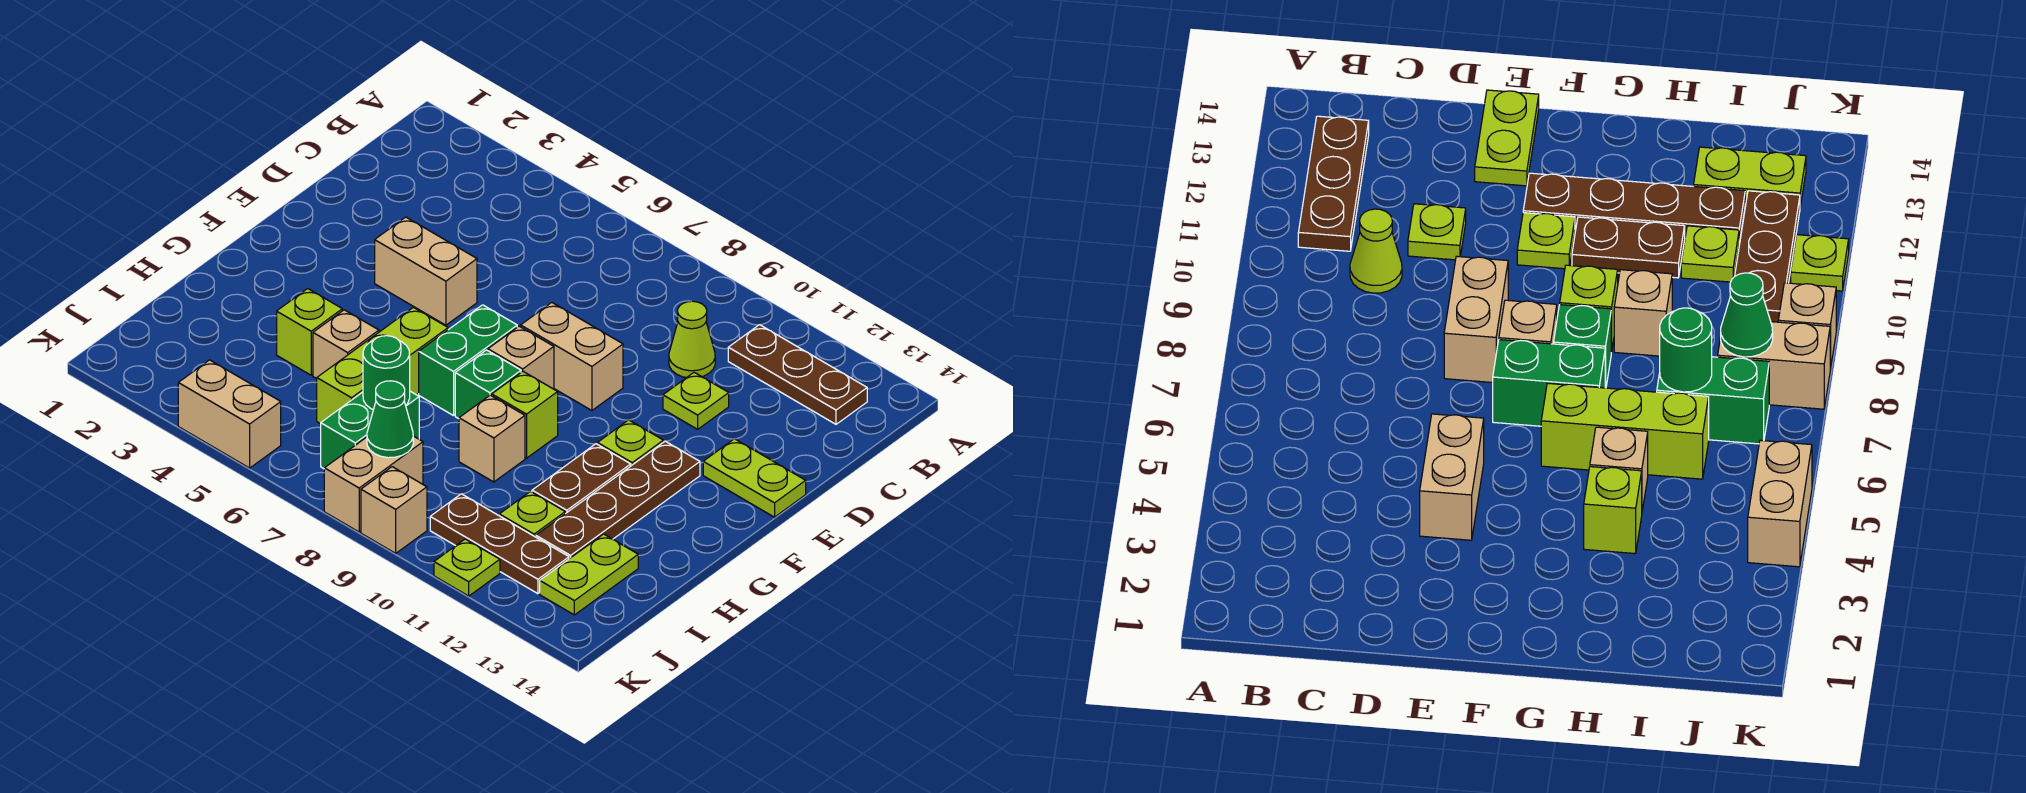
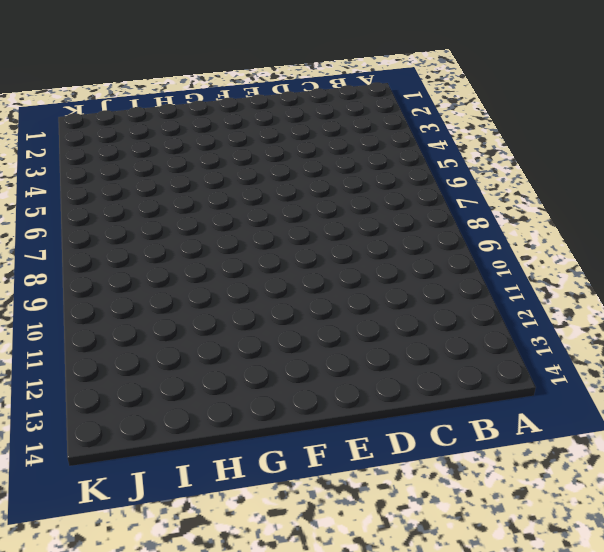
none -> brown plate B11:B13 level 1
none -> lime cone C10 level 1
none -> lime plate D11 level 1

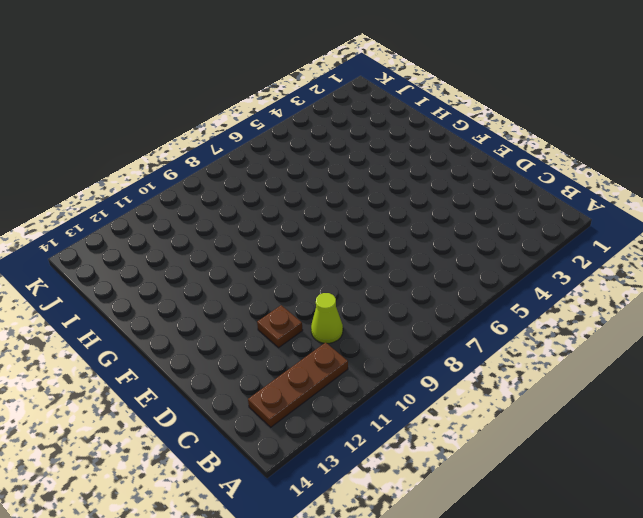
brown plate D11 level 1 -> lime plate D11 level 1
none -> tan brick E4:E5 level 1
none -> tan brick E8:E9 level 1
none -> lime plate E13:E14 level 1

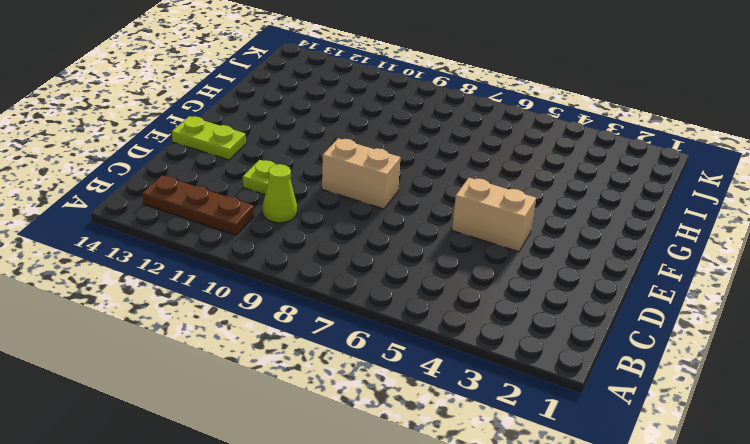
none -> green brick F7:G7 level 1
none -> tan brick F8 level 1
none -> lime plate F11 level 1

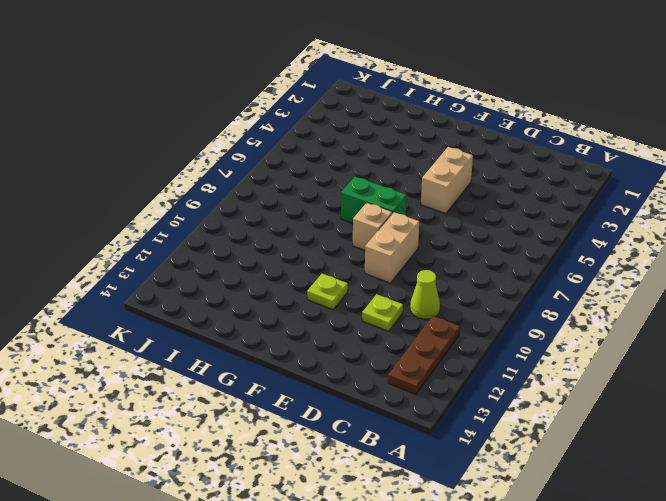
none -> lime plate E13:E14 level 1
none -> brown plate F12:I12 level 1
none -> lime brick G6:I6 level 1

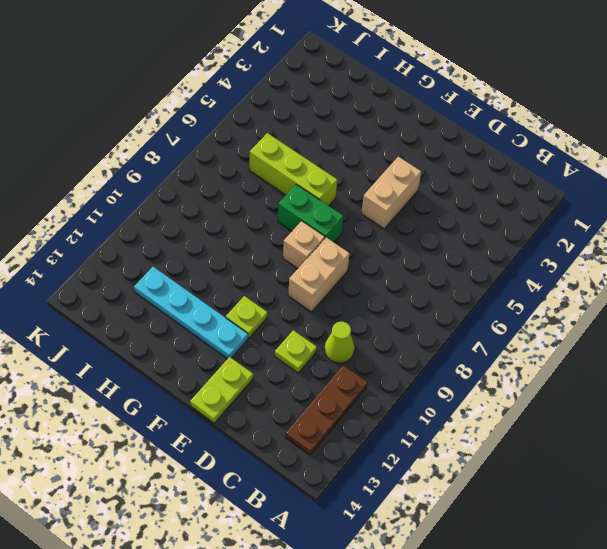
cyan plate F12:I12 level 1 -> brown plate F12:I12 level 1
none -> green brick G8 level 1
none -> lime brick G9 level 1
none -> brown plate G11:H11 level 1

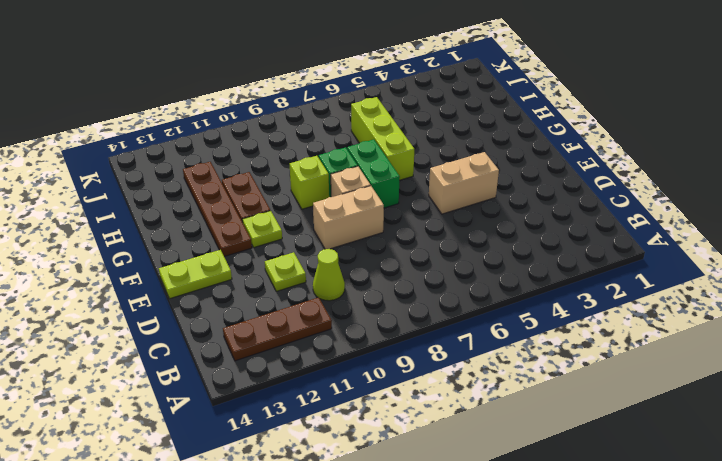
none -> lime brick H4 level 1
none -> tan brick H5 level 1
none -> tan brick H9 level 1

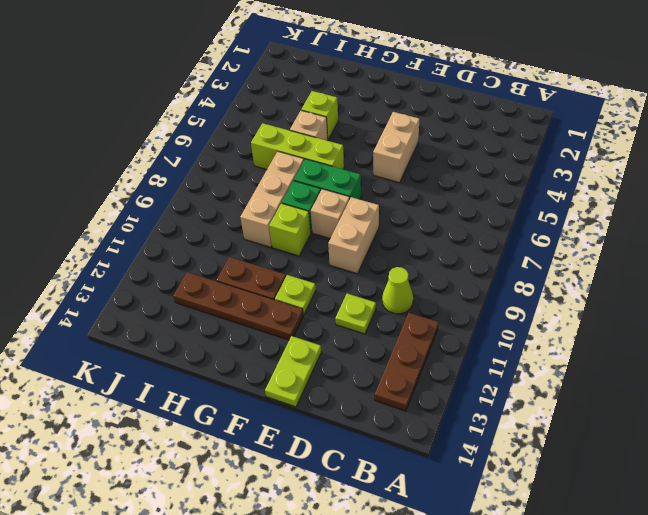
tan brick H7:H9 level 1 -> tan brick H9 level 1
none -> green brick I7:J7 level 1
none -> lime plate I11 level 1
none -> lime plate I13:J13 level 1

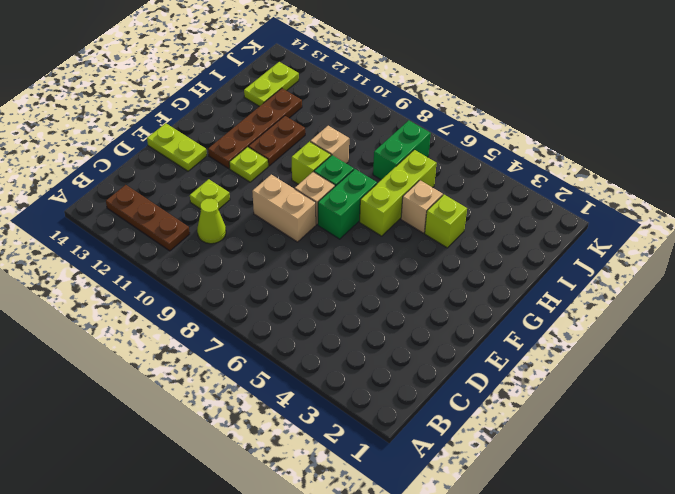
none -> tan brick E4:E5 level 1
none -> lime plate I11 level 1
none -> tan brick J8:K8 level 1

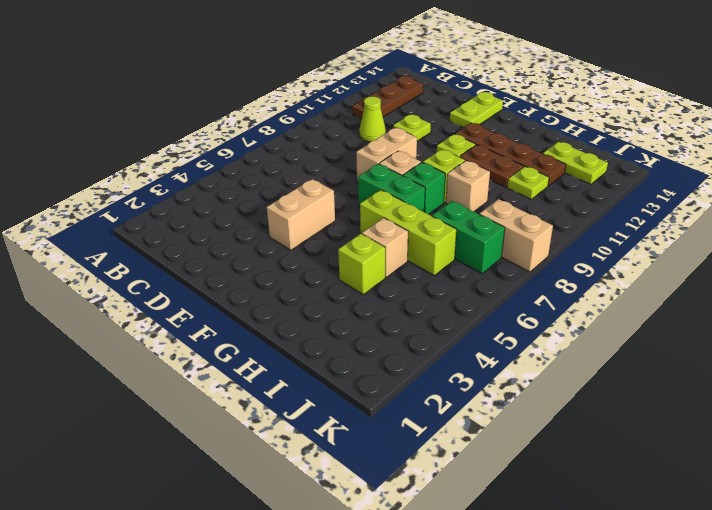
none -> brown plate J10:J12 level 1
none -> tan brick K4:K5 level 1
none -> tan brick K9 level 1

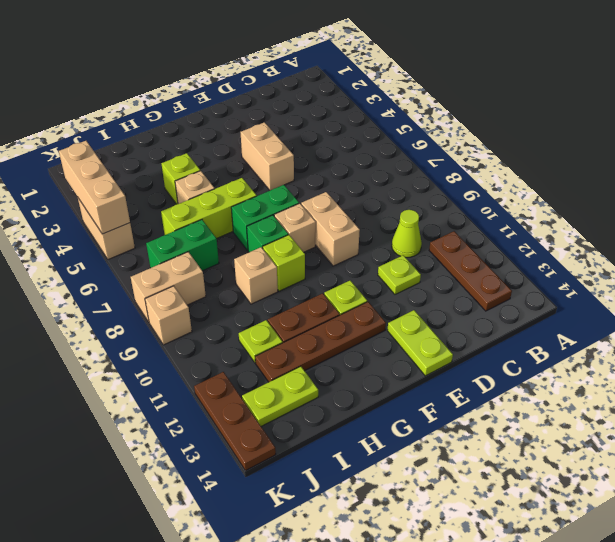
tan brick K3:K5 level 2 -> none
brown plate K12:K14 level 1 -> brown plate J10:J12 level 1
none -> lime plate K11 level 1
none -> green round brick I7 level 2
none -> green cone J8 level 2

